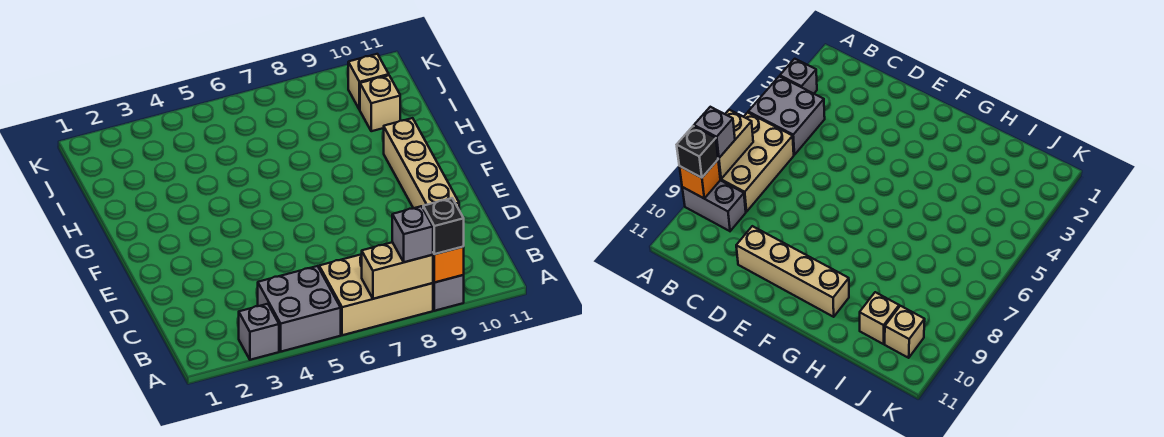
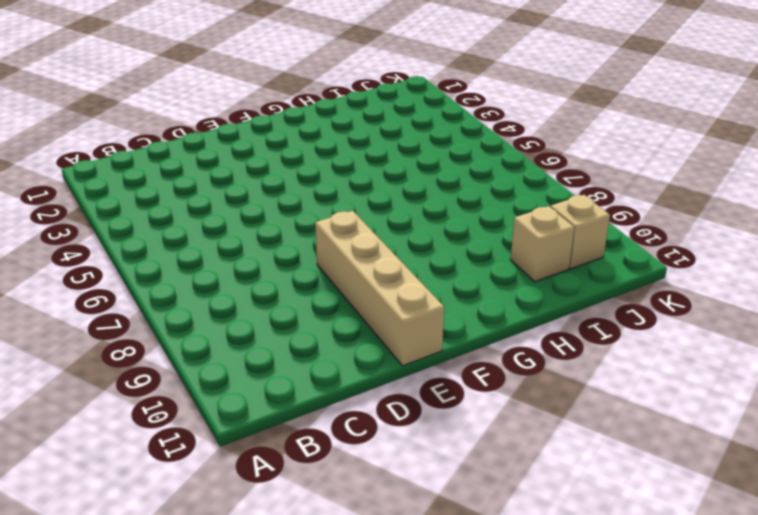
tan brick E8:E11 level 1 -> tan brick D10:G10 level 1
none -> grey brick A3 level 1
none -> grey brick A4:B5 level 1

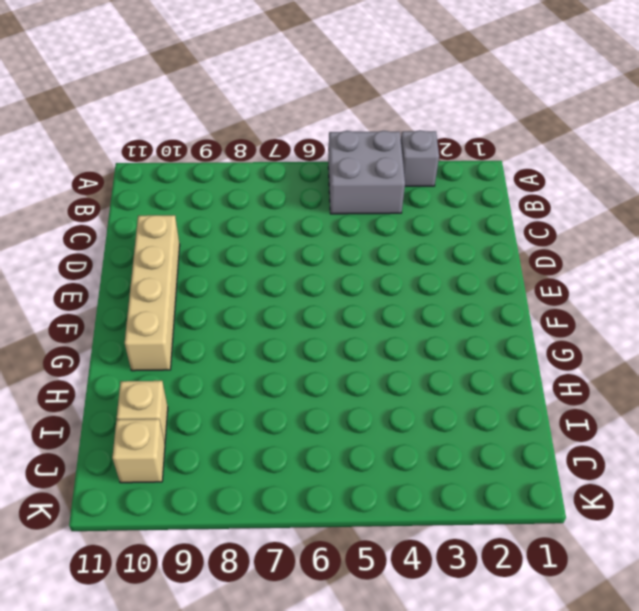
none -> tan brick A6:B8 level 1
none -> grey brick A9:B9 level 1

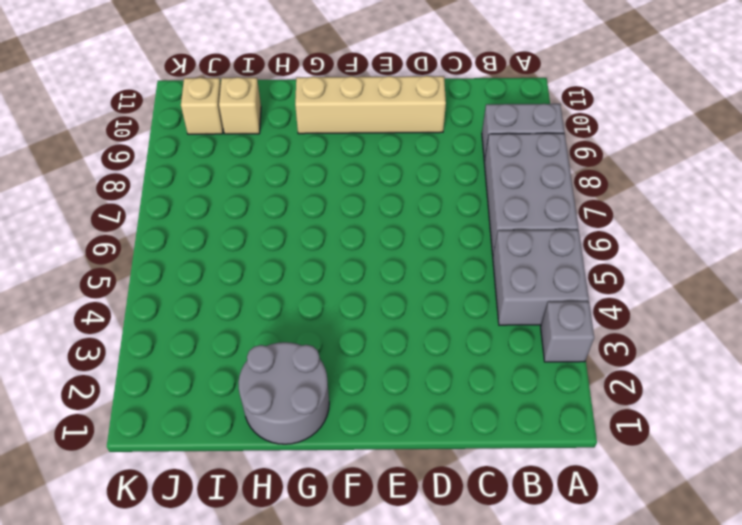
grey brick A6:B8 level 1 -> tan brick A6:B8 level 1
grey round brick G1:H2 level 1 -> none
none -> tan brick A7:A8 level 2
none -> orange brick A9 level 2

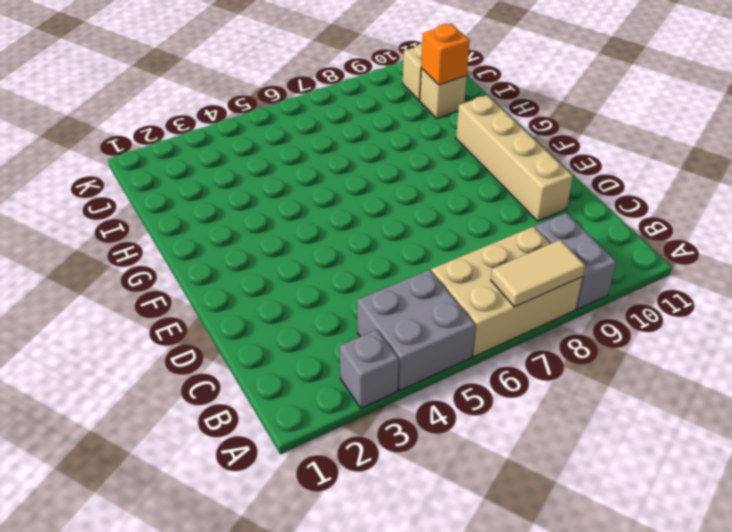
tan tile A7:A8 level 2 -> tan brick A7:A8 level 2
orange brick I10 level 2 -> orange brick A9 level 2
none -> grey brick A8 level 3
none -> black brick A9 level 3

